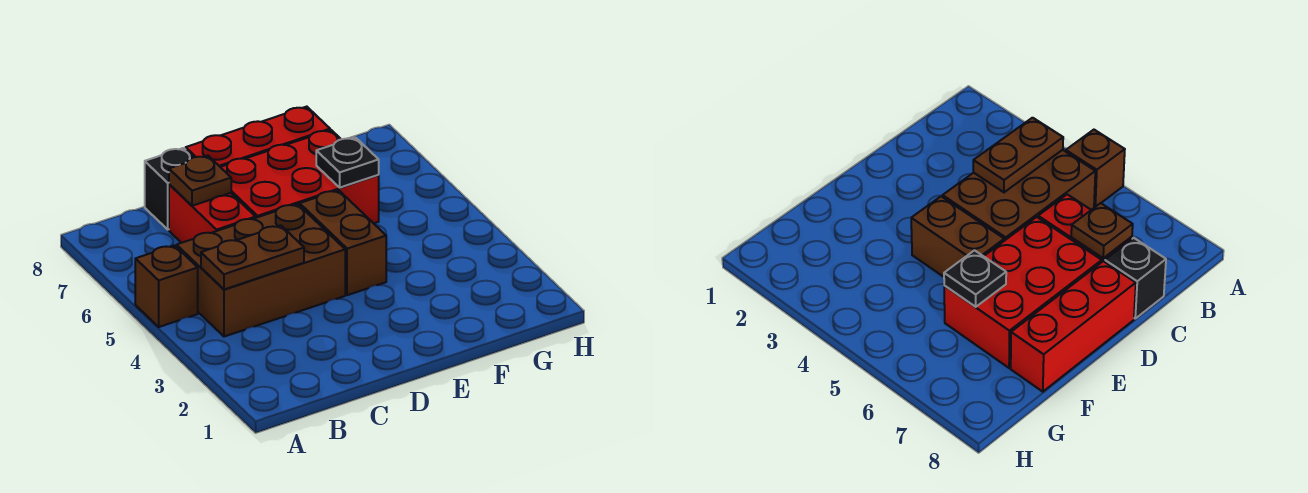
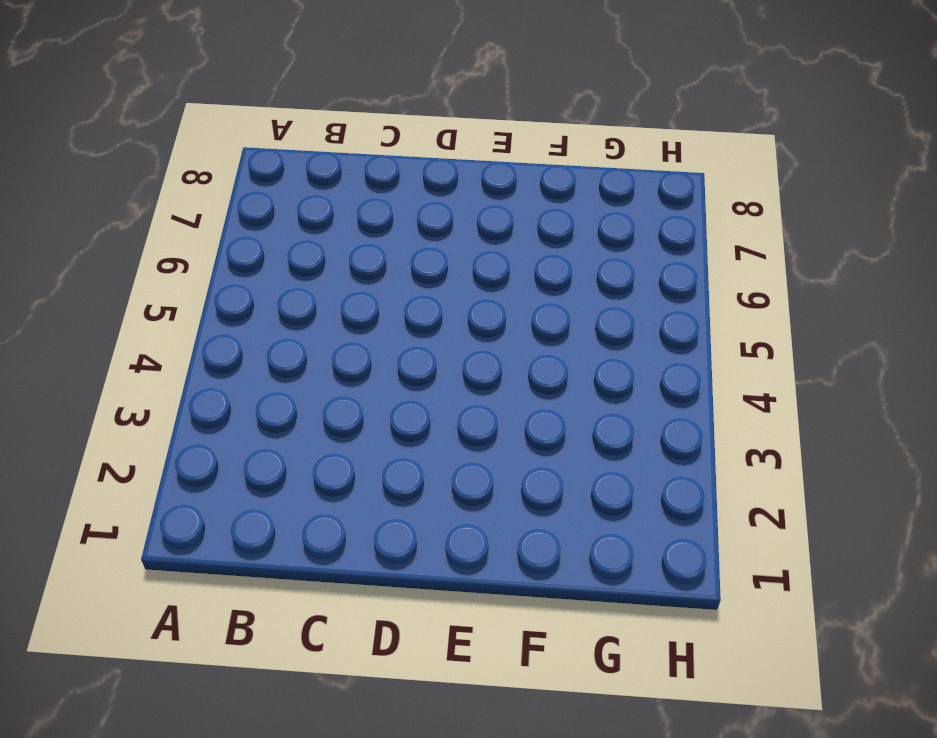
none -> brown brick A5 level 1
none -> brown brick B4:D5 level 1

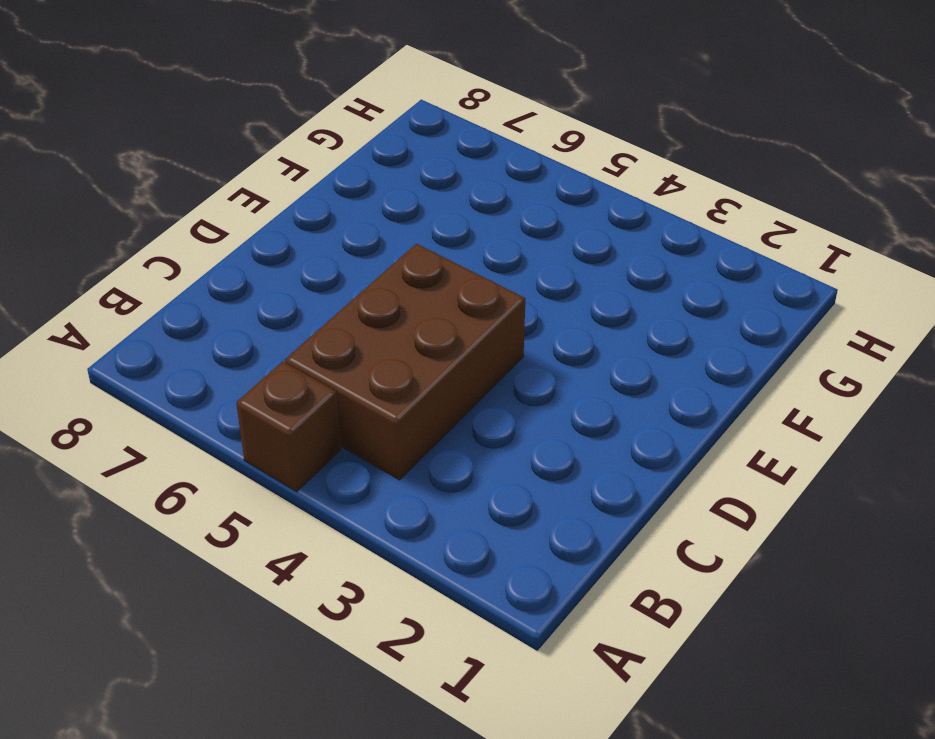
none -> red brick C6:C7 level 1
none -> black brick C8 level 1

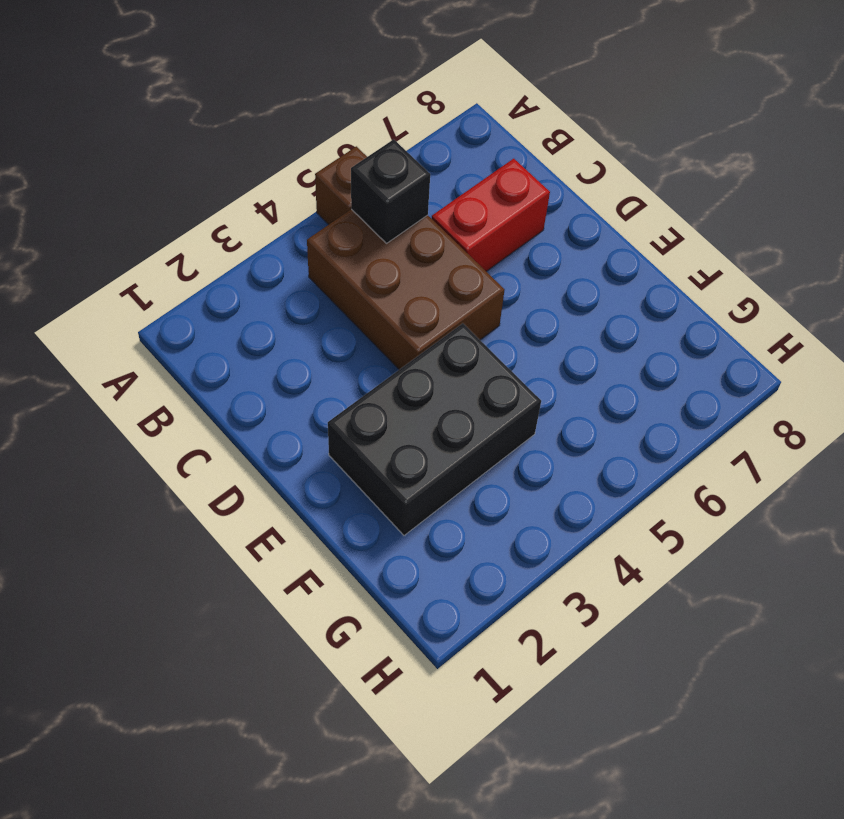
black brick B5 level 2 -> black brick C8 level 1
black brick E2:F4 level 1 -> brown brick E4:E5 level 1
none -> red brick D6:F7 level 1
none -> red brick D8:F8 level 1

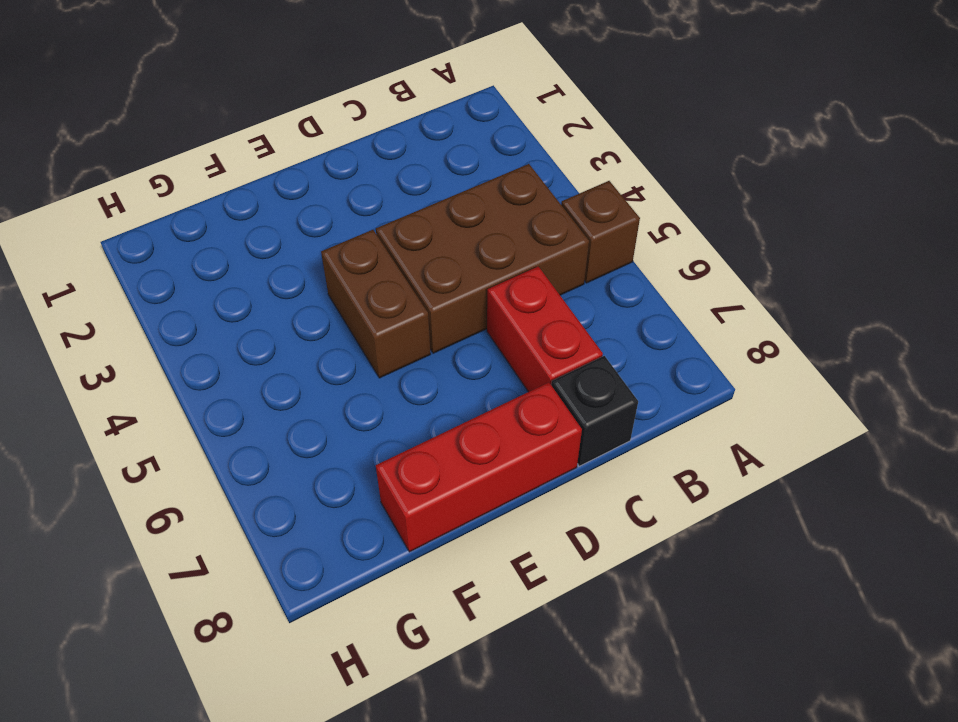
none -> red brick D6:F7 level 1
none -> brown plate B4:C4 level 2

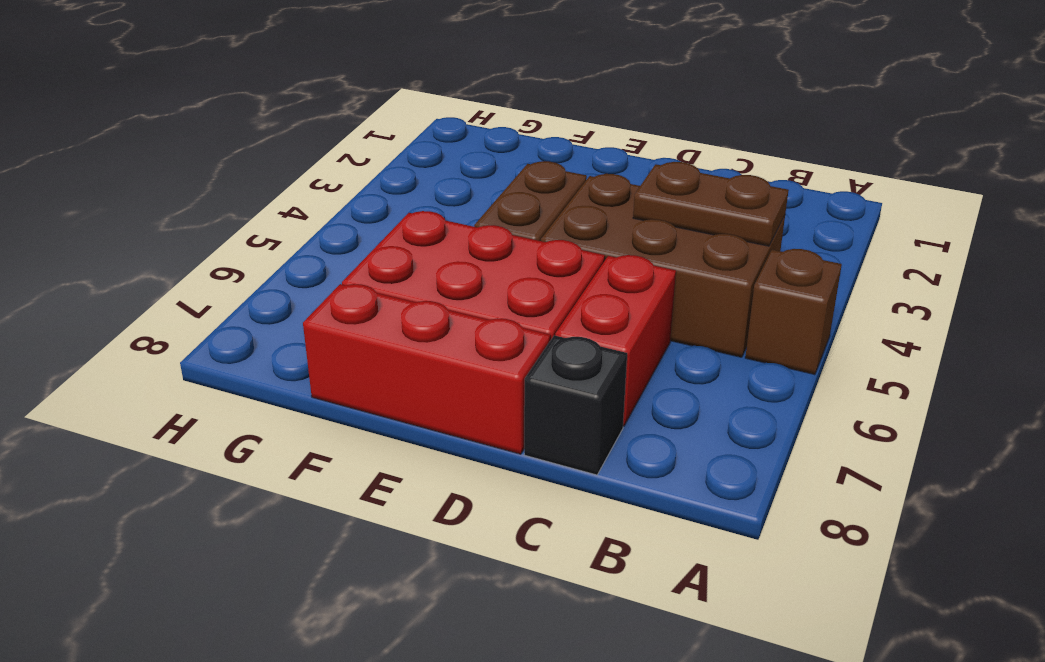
none -> brown plate C7 level 2
none -> black plate F6 level 2

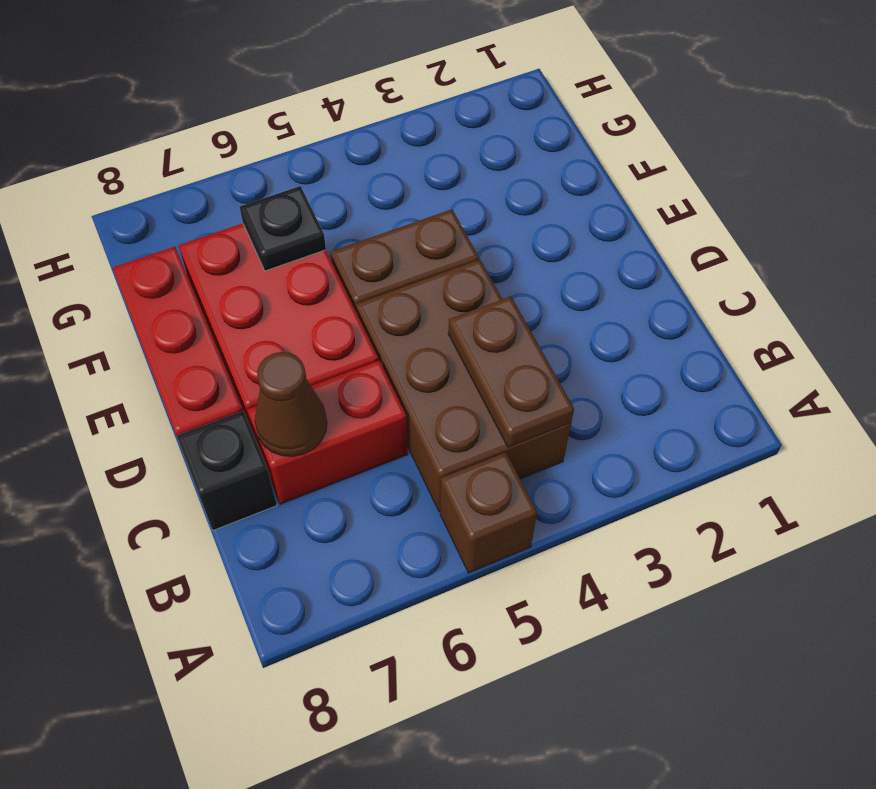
brown cone C7 level 2 -> brown plate C7 level 2

